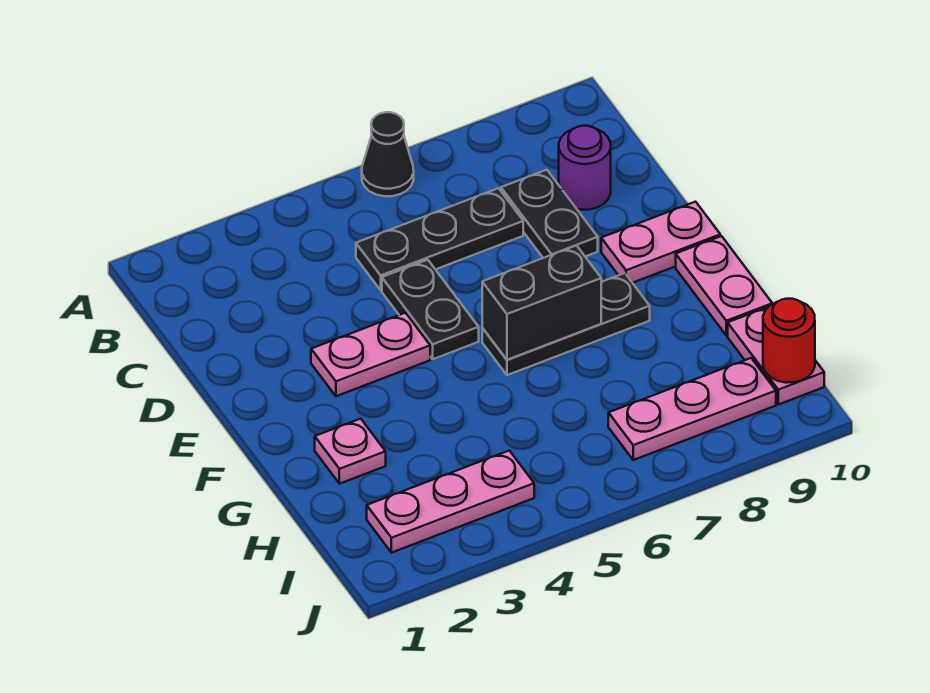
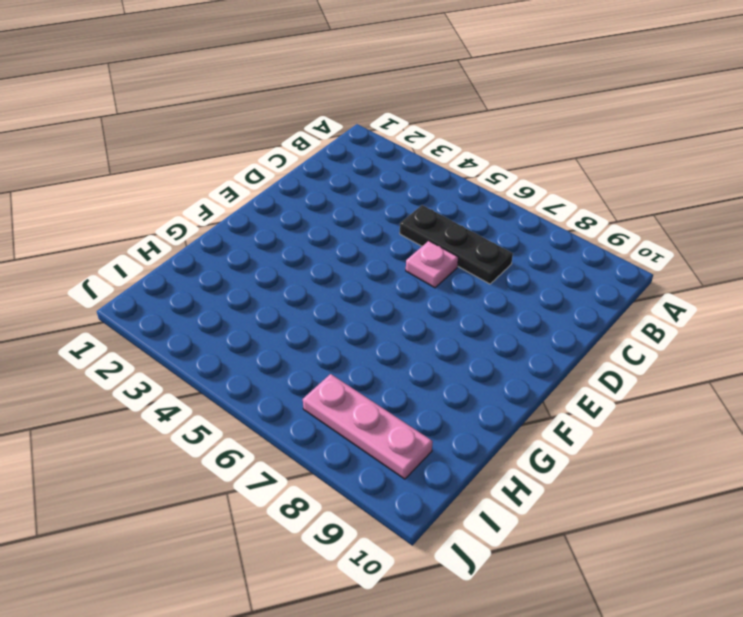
pink plate D6 level 1 -> pink plate G2 level 1
none -> black cone A6 level 1
none -> black plate C8:D8 level 1
none -> purple round brick C9 level 1

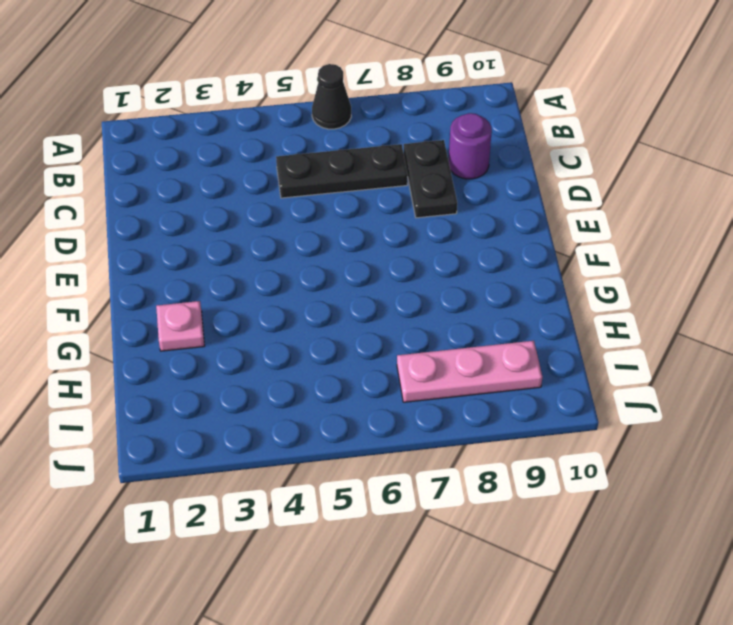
none -> black plate D5:E5 level 1
none -> pink plate E3:E4 level 1
none -> pink plate E9:E10 level 1

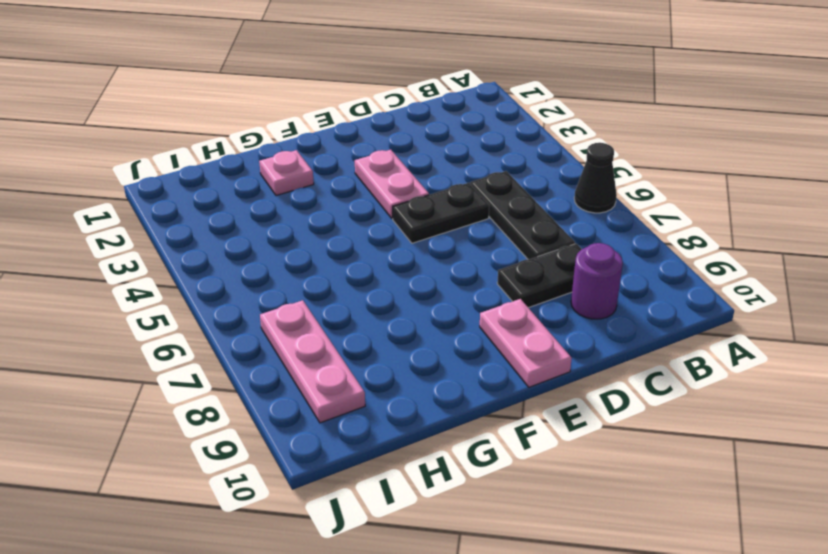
none -> black plate F6:F8 level 1
none -> pink plate F10:G10 level 1
none -> pink plate H10:I10 level 1

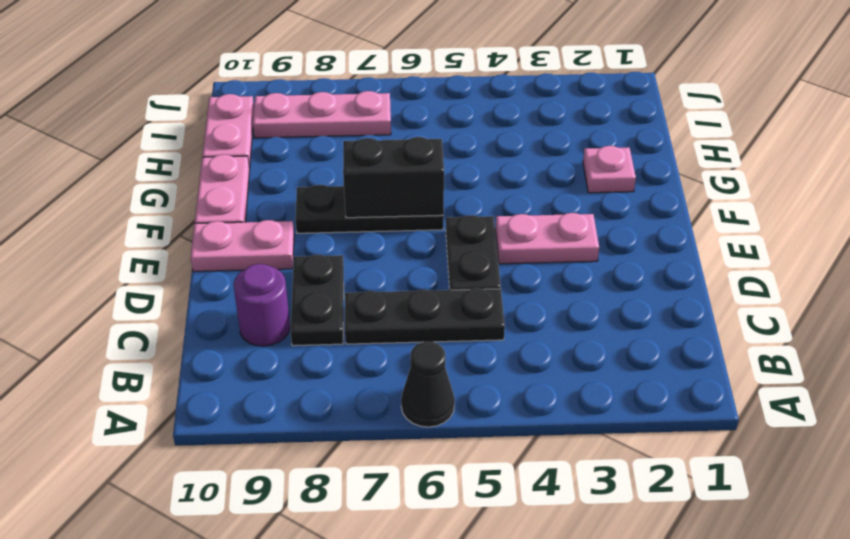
none -> pink plate I2:I4 level 1
none -> red round brick I10 level 2

